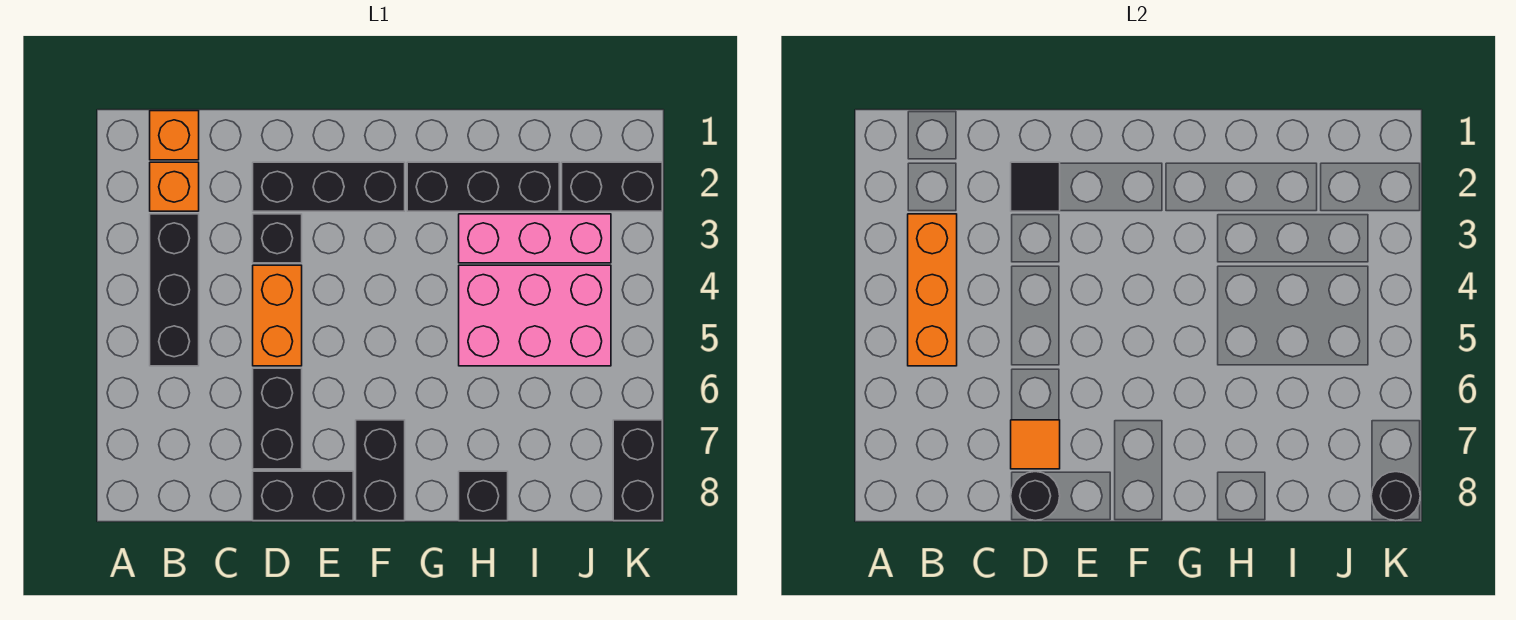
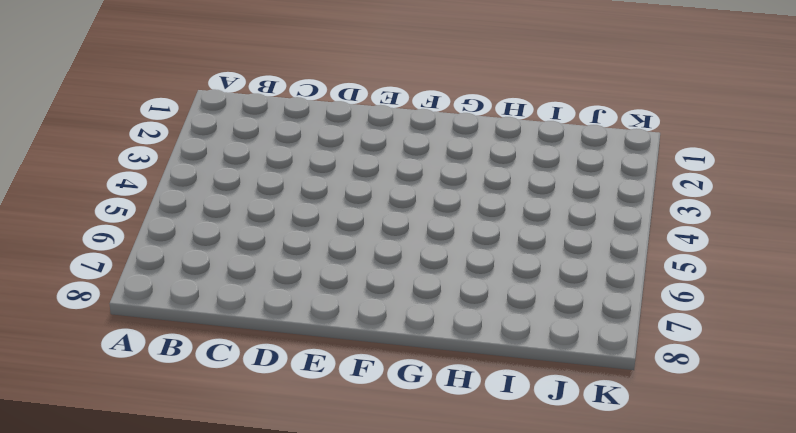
none -> orange brick B1 level 1
none -> orange brick B2 level 1
none -> black brick B3:B5 level 1

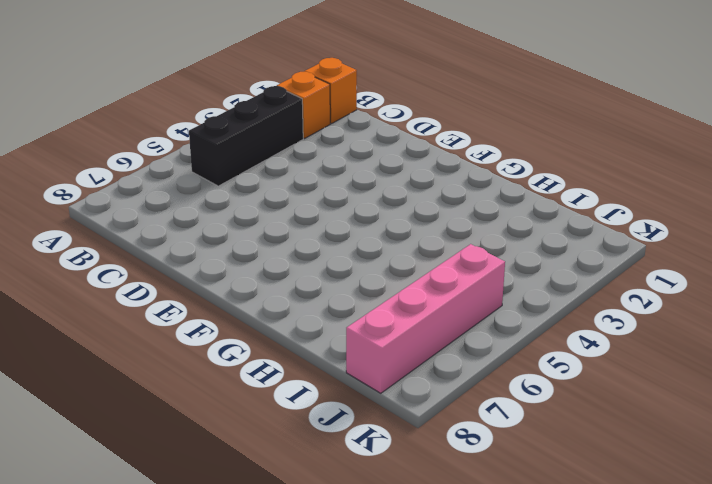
pink brick J5:J8 level 1 -> pink brick H4:J5 level 1
none -> black brick D2:F2 level 1
none -> black brick D3 level 1
none -> orange brick D4:D5 level 1

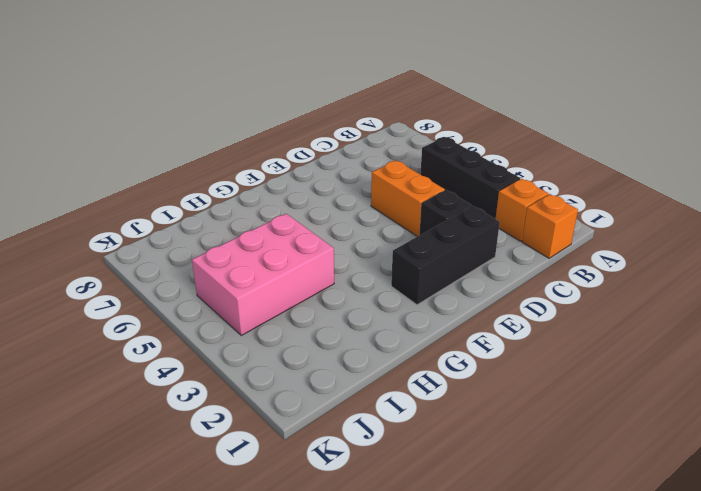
none -> black brick D6:D7 level 1
none -> black brick D8:E8 level 1
none -> black brick F7:F8 level 1

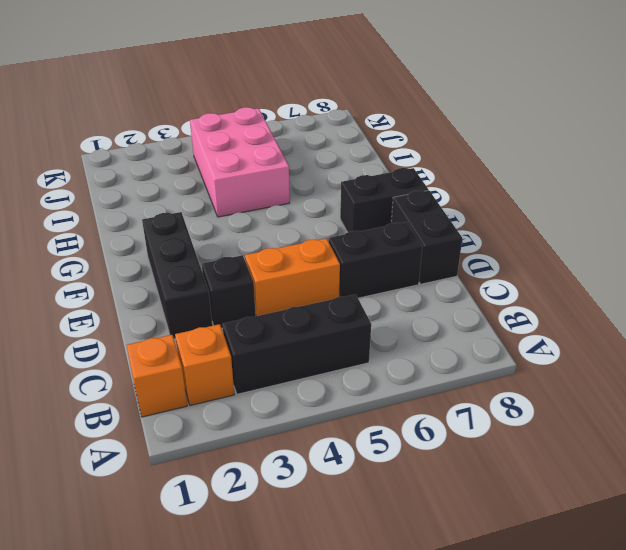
none -> black brick G2:I2 level 1
none -> pink brick H3:J3 level 1
none -> black brick H8 level 1

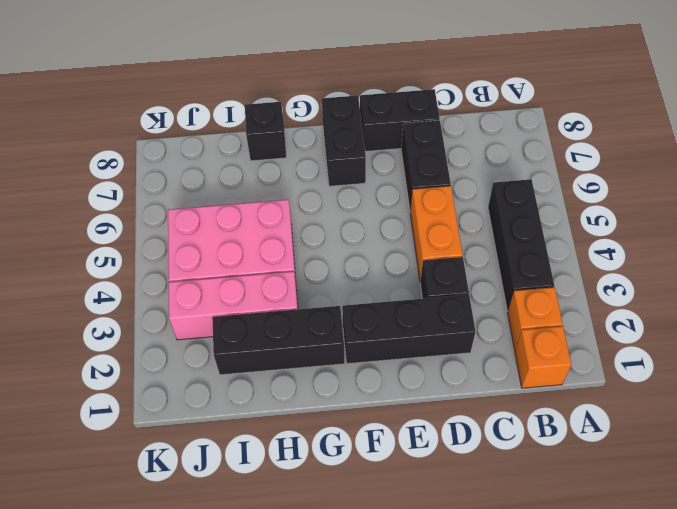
none -> black brick J2:K2 level 1
none -> black brick K7:K8 level 1
none -> orange brick B3:B5 level 2

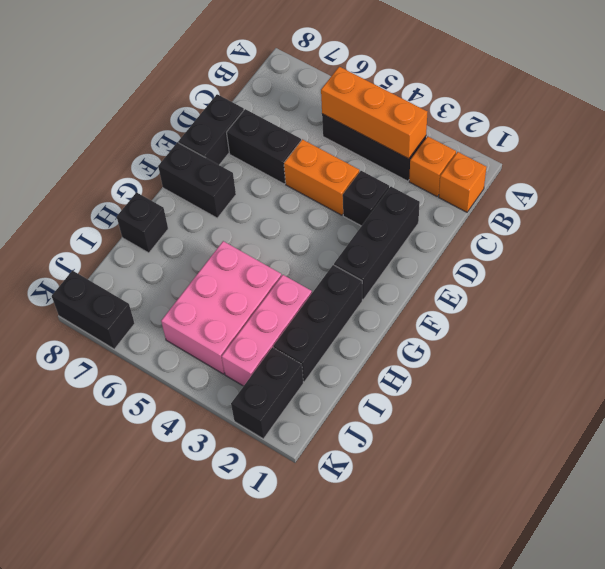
none -> black tile D2 level 2
none -> orange tile D7 level 2
none -> black round brick D8 level 2

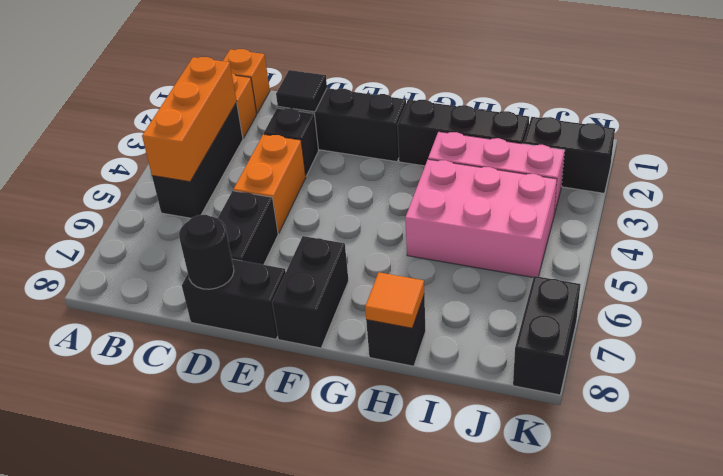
orange tile H8 level 2 -> orange tile D7 level 2
none -> black round brick K8 level 2

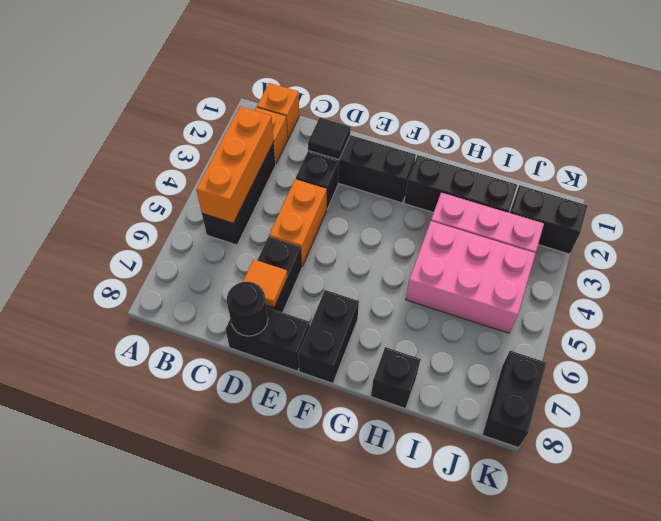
none -> black round brick K8 level 2

